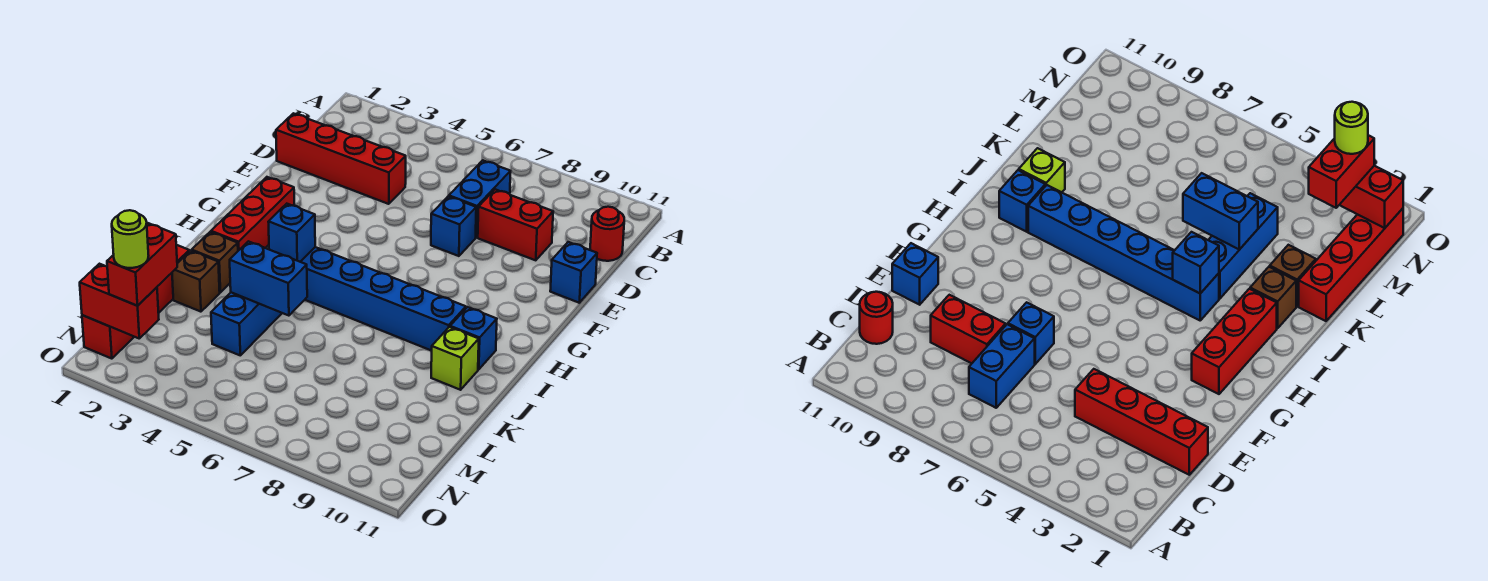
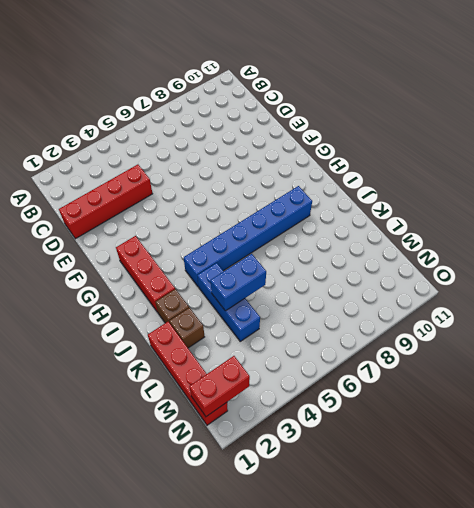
none -> blue brick C7:D7 level 1
none -> red round brick C11 level 1
none -> red brick D8:D9 level 1

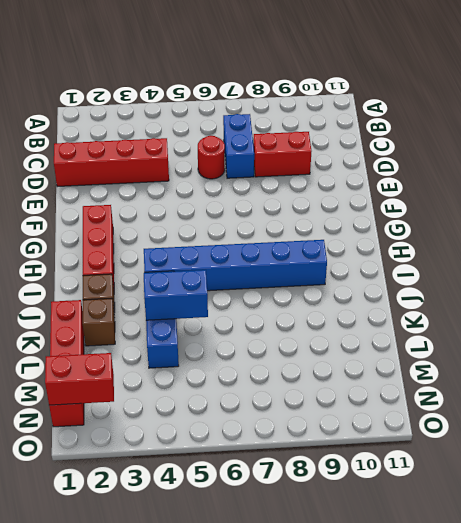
red round brick D6 level 1 -> red round brick C11 level 1
none -> blue brick E7 level 1
none -> blue brick E11 level 1
none -> blue brick I10 level 1

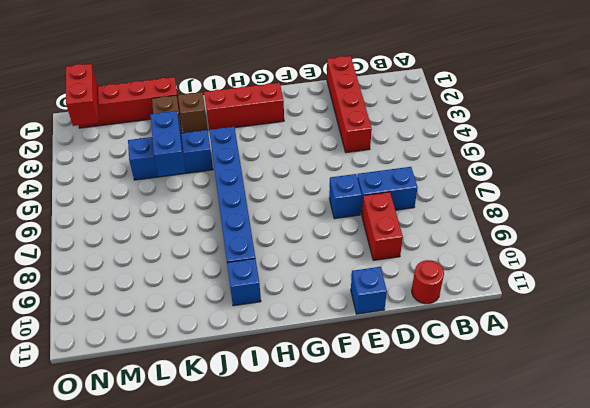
none -> lime brick J10 level 1
none -> blue brick I4 level 2
none -> red brick M2:N2 level 3

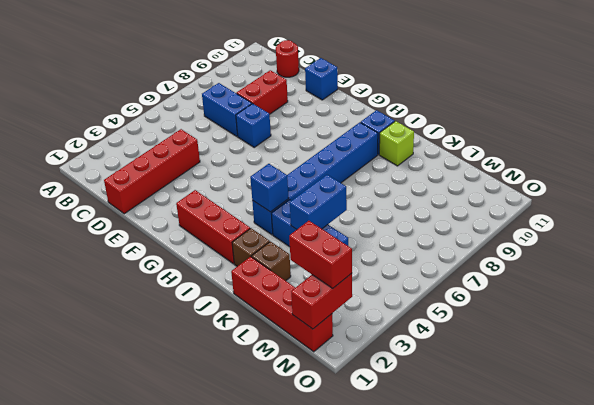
none -> lime round brick N2 level 4

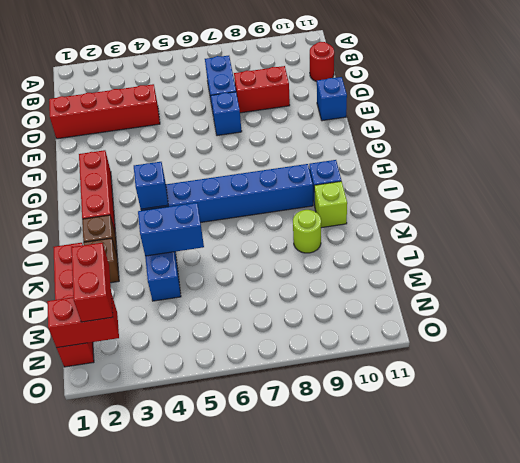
lime round brick K9 level 1 -> lime round brick N2 level 4

